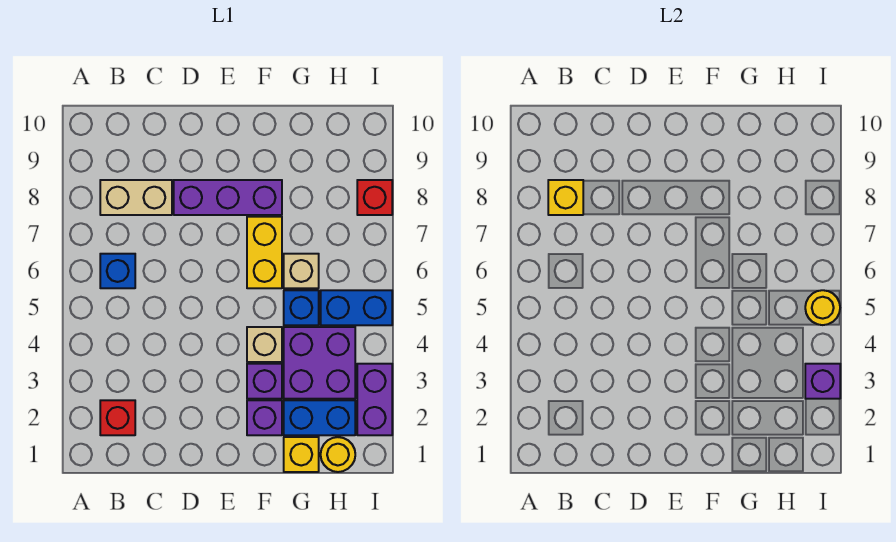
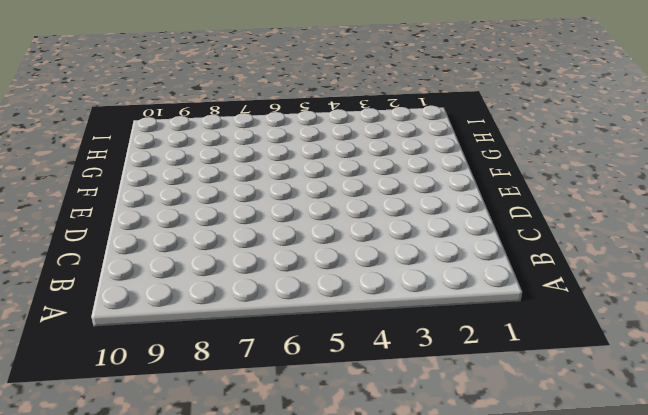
none -> red brick B2 level 1
none -> blue brick B6 level 1
none -> tan brick B8:C8 level 1

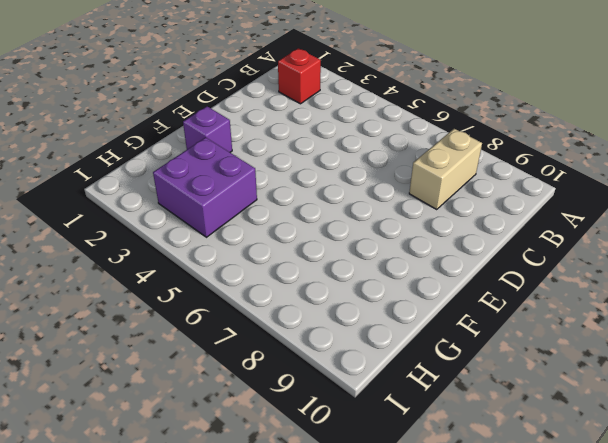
none -> blue brick B6 level 1
none -> purple brick D8:F8 level 1
none -> purple brick F3 level 1

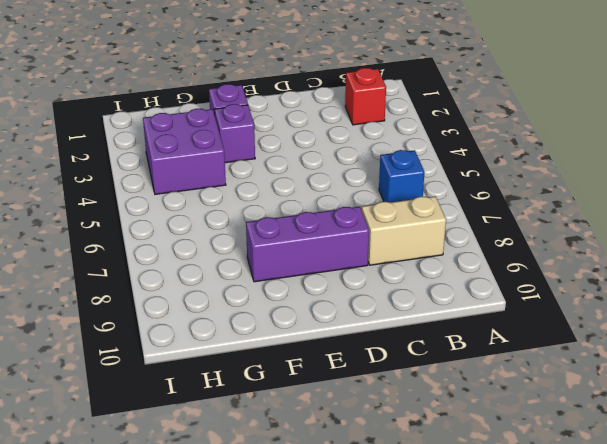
none -> tan brick F4 level 1
none -> yellow brick F6:F7 level 1
none -> yellow brick G1 level 1

